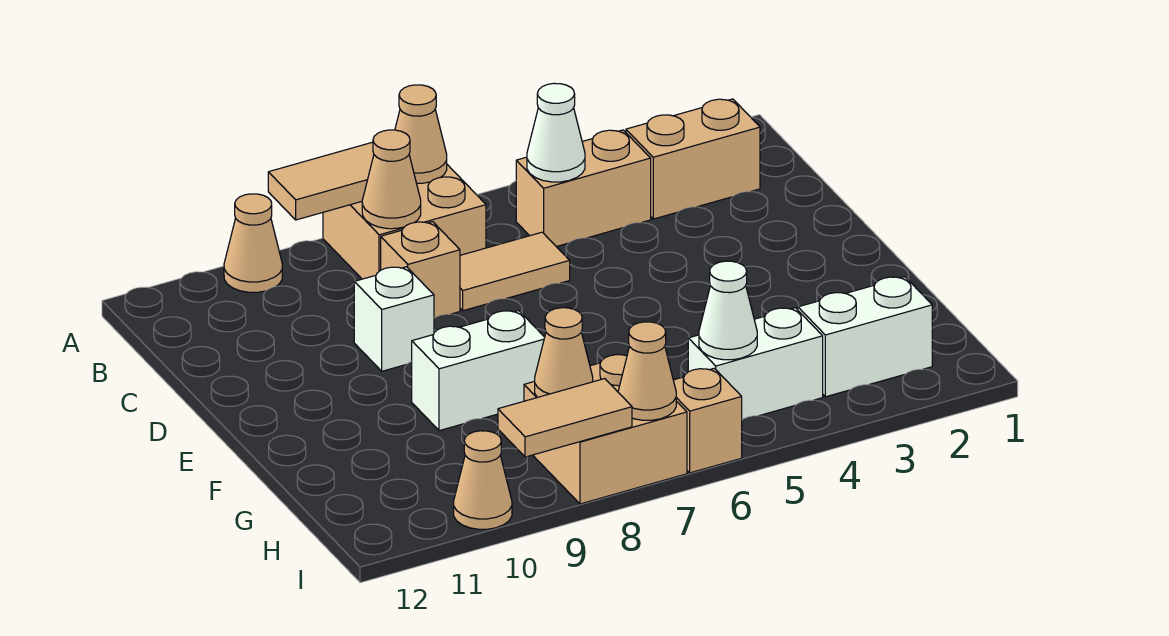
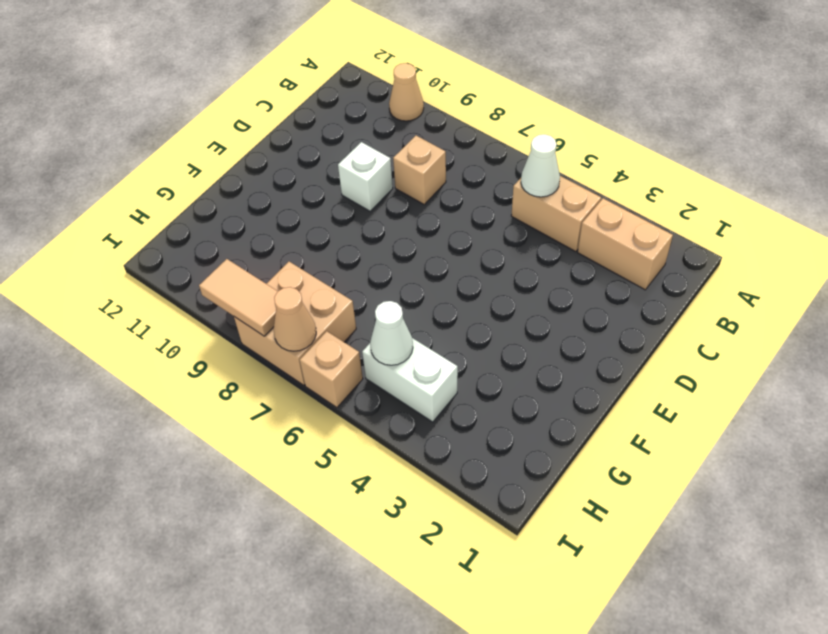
none -> tan brick A7:B8 level 1
none -> tan tile C6:C7 level 1
none -> white brick F8:F9 level 1

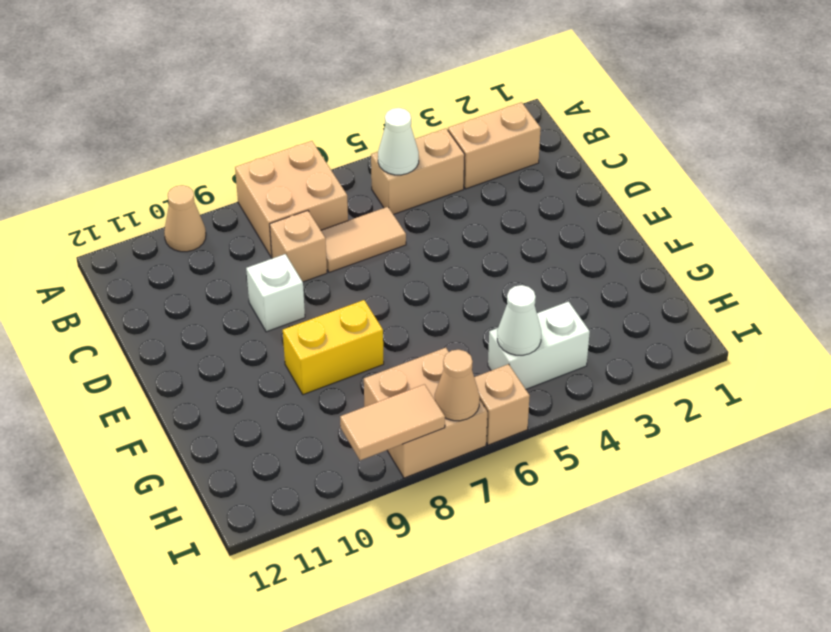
yellow brick F8:F9 level 1 -> white brick F8:F9 level 1
none -> white brick H2:H3 level 1
none -> tan cone I10 level 1
none -> tan cone A7 level 2

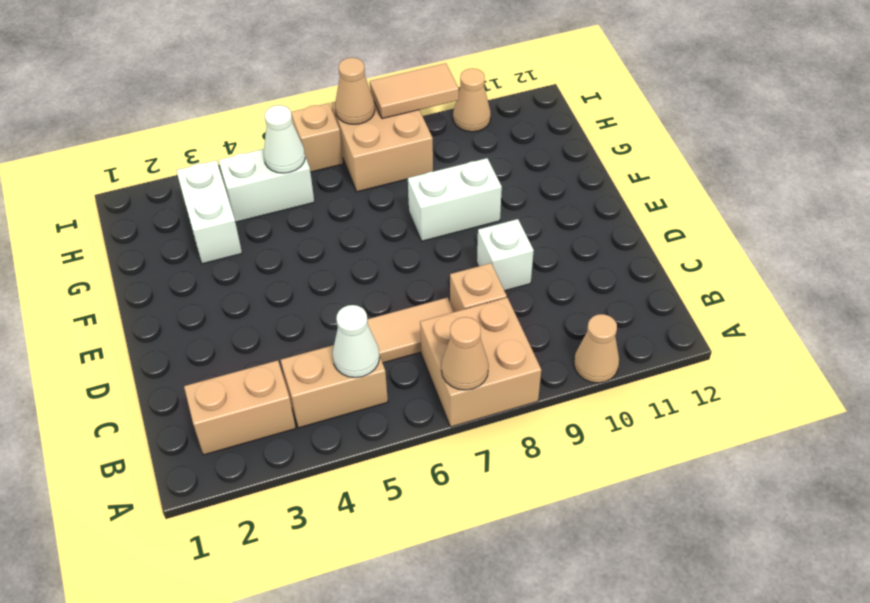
white brick G3:H3 level 1 -> white brick H2:H3 level 1
none -> tan tile A8:A9 level 2
none -> tan cone B8 level 2
none -> tan cone H8 level 2

